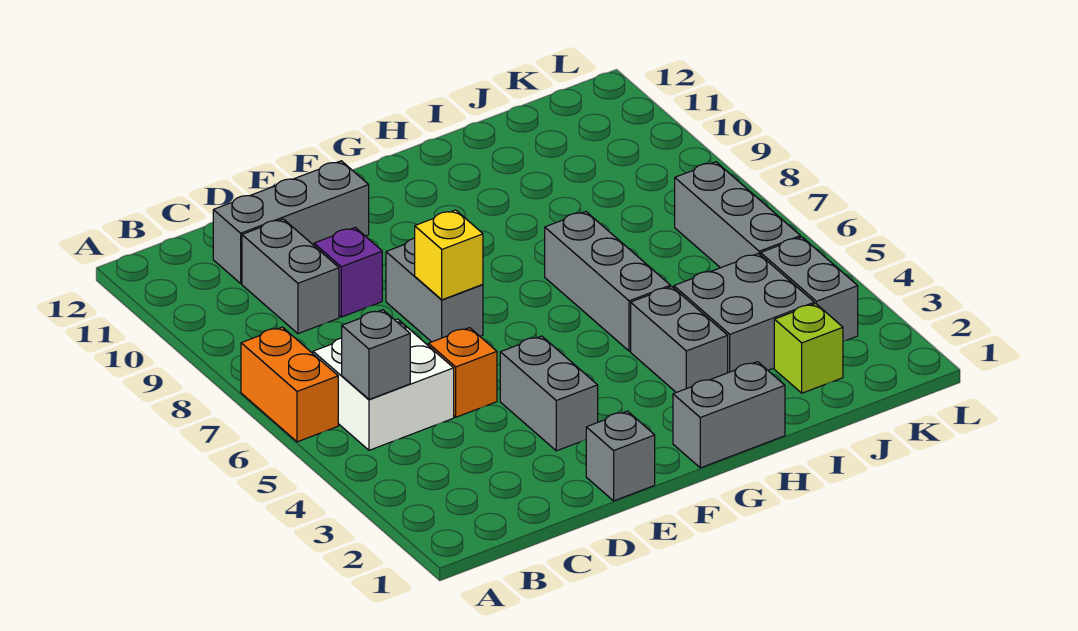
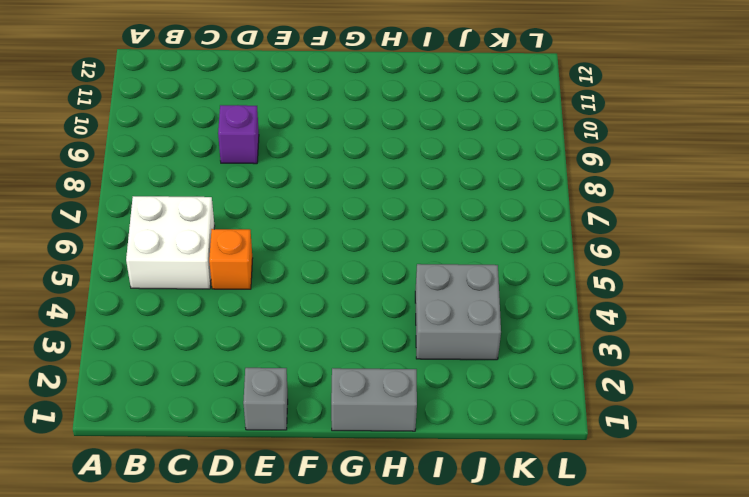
none -> orange brick A6:A7 level 1
none -> grey brick C9:C10 level 1
none -> grey brick C11:E11 level 1

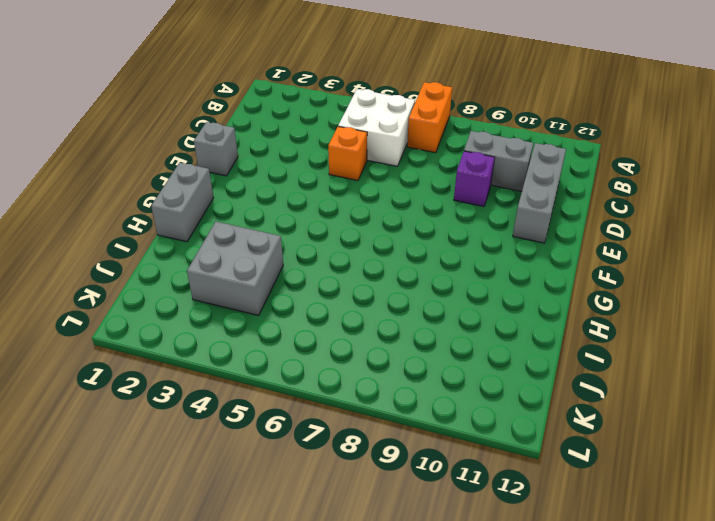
orange brick A7:B7 level 1 -> orange brick A6:A7 level 1
none -> grey brick E3:E4 level 1
none -> grey brick E7:E8 level 1
none -> grey brick H3:H4 level 1

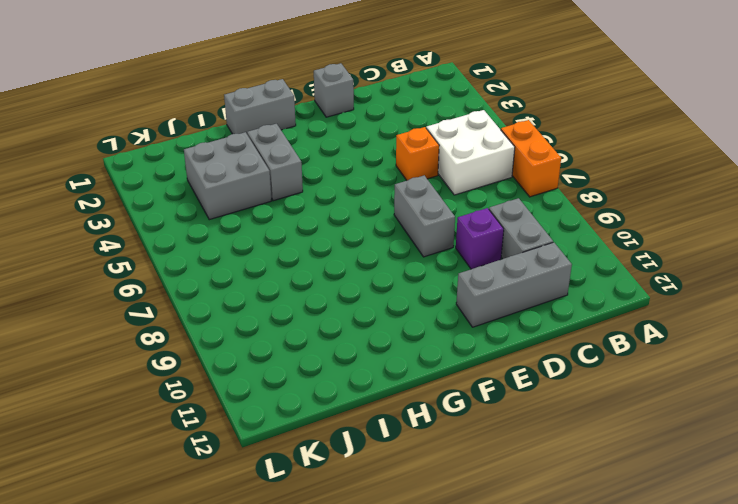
none -> grey brick E3:E4 level 1
none -> grey brick H5:H7 level 1
none -> lime brick J2 level 1

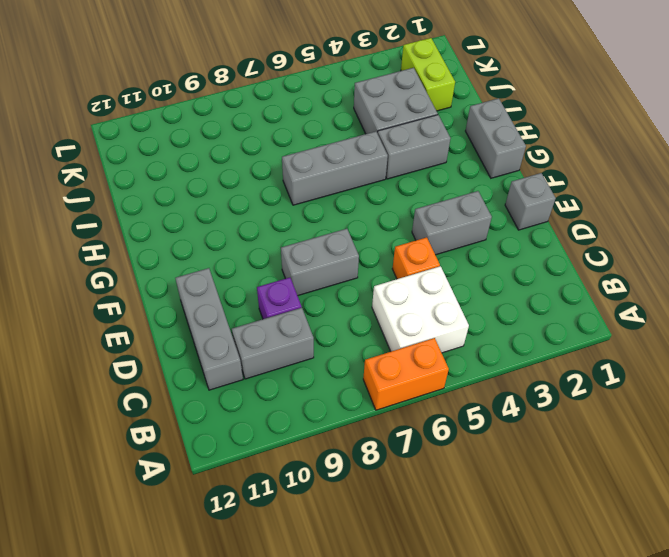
lime brick J2:K2 level 1 -> lime brick J2 level 1
none -> grey brick K3:K4 level 1
none -> grey brick K5:K7 level 1
none -> grey brick B5 level 2

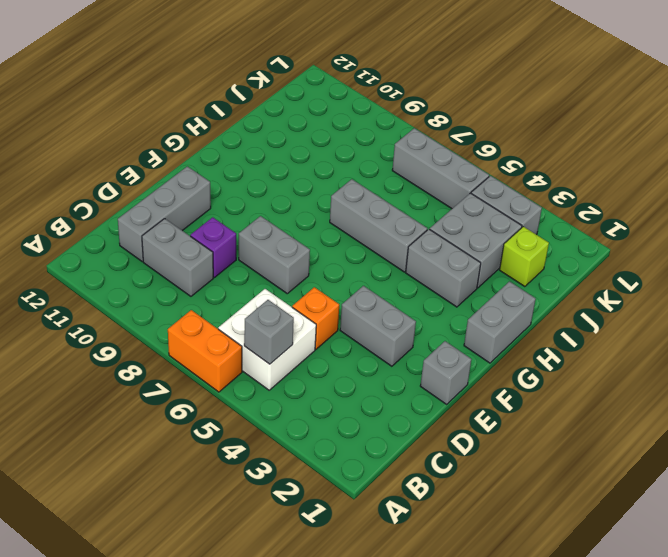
none -> yellow brick E7 level 2

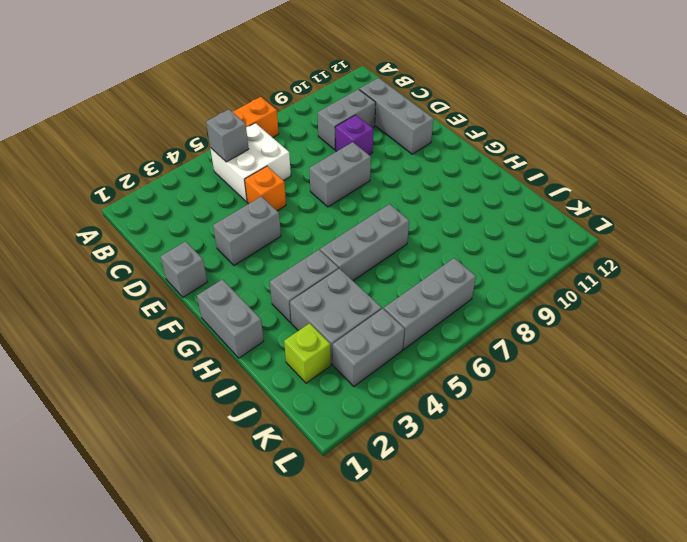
none -> yellow brick E7 level 2

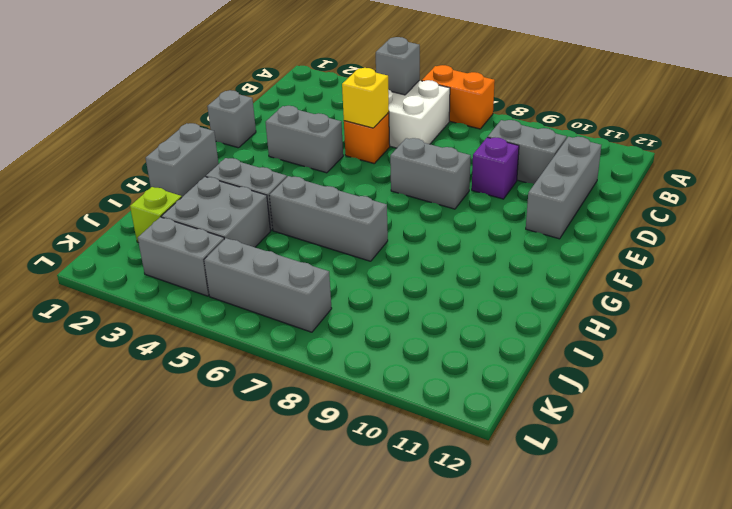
yellow brick D5 level 2 -> yellow brick E7 level 2

